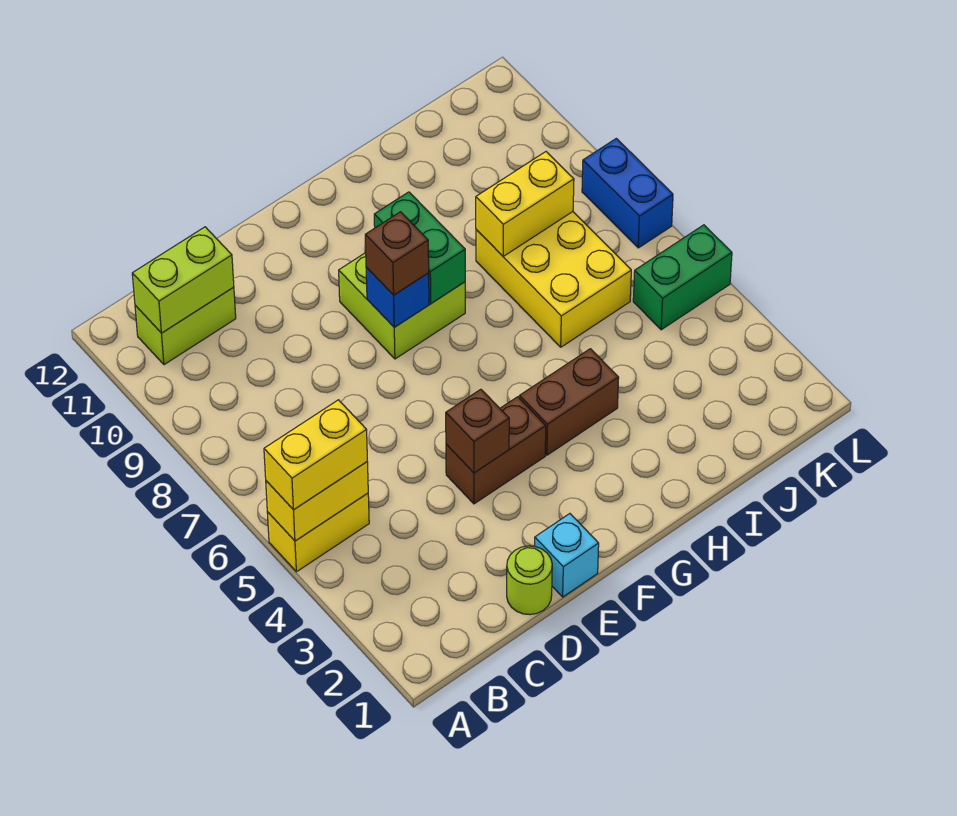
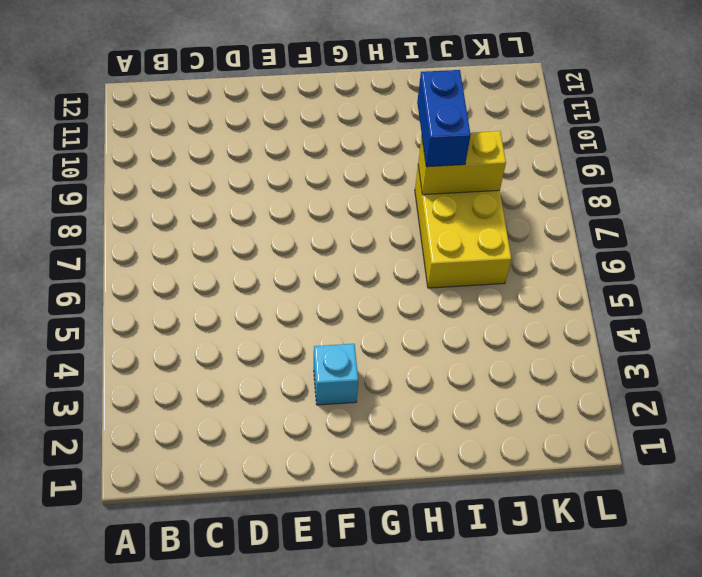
cyan brick F3 level 1 -> cyan brick E1 level 1
blue brick I8:I9 level 3 -> blue brick L7:L8 level 1
none -> yellow brick A5:B5 level 1
none -> lime brick B11:C11 level 1
none -> lime round brick D1 level 1

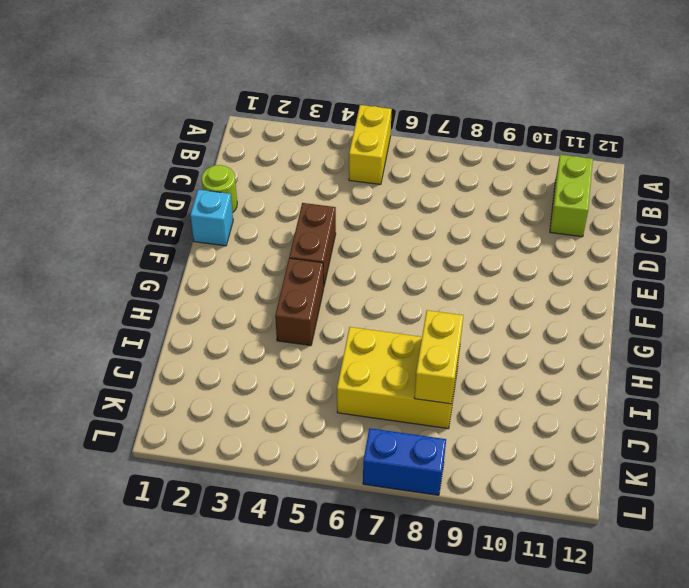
none -> lime brick F8:G9 level 1
none -> green brick K5:L5 level 1
none -> yellow brick A5:B5 level 2

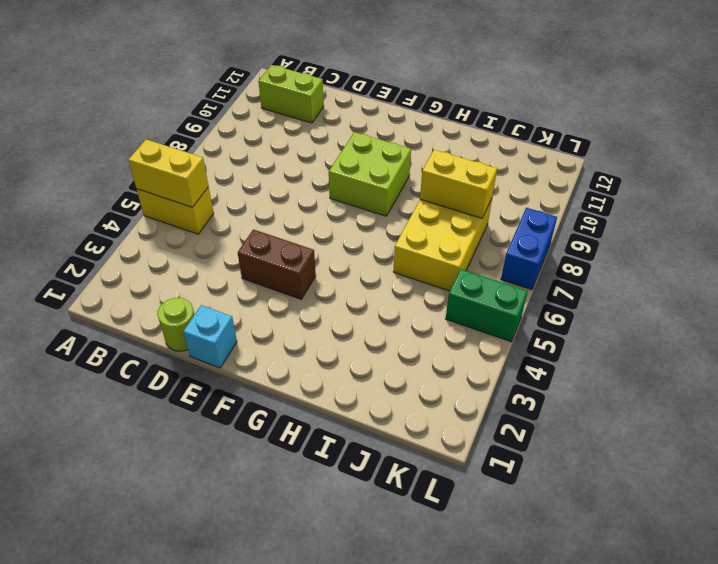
none -> brown brick G4:H4 level 1
none -> lime brick B11:C11 level 2
none -> brown brick E4 level 2

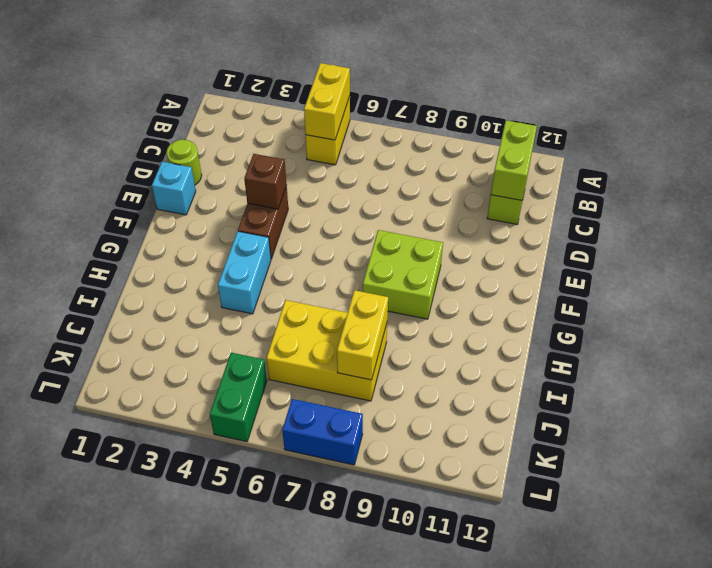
cyan brick G4:H4 level 1 -> brown brick G4:H4 level 1
none -> blue brick F8 level 2
none -> green brick G8:G9 level 2
none -> yellow brick A5:B5 level 3

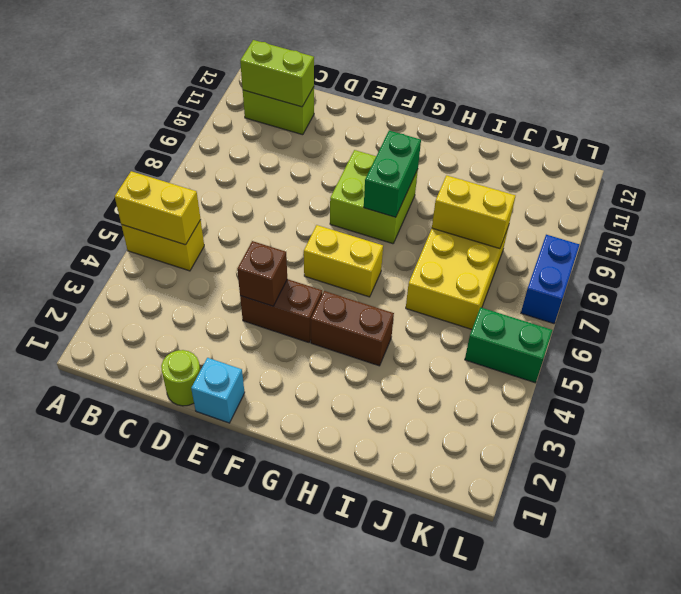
yellow brick F6:G6 level 1 -> yellow brick A5:B5 level 3
none -> blue brick F8 level 2
none -> brown brick F8 level 3

